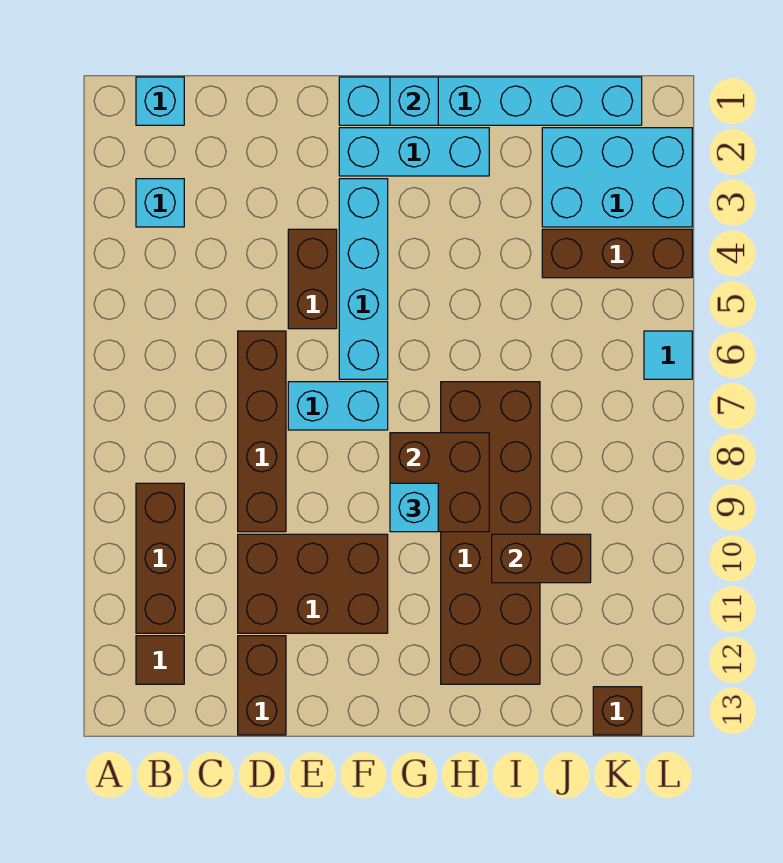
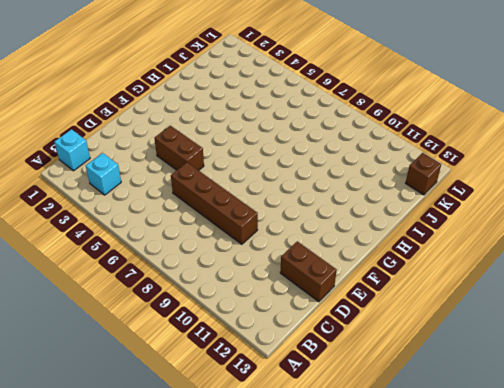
none -> brown brick B9:B11 level 1
none -> brown tile B12 level 1
none -> brown brick D10:F11 level 1

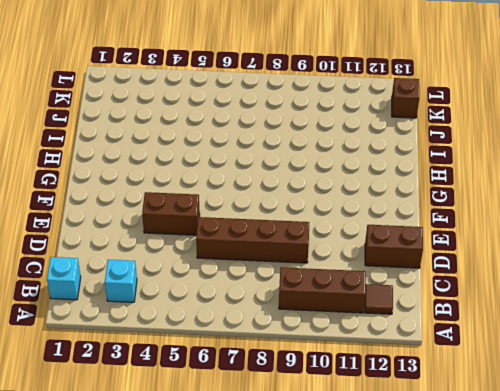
none -> brown brick D10:F11 level 1
none -> cyan brick E7:F7 level 1
none -> cyan brick F1:K1 level 1

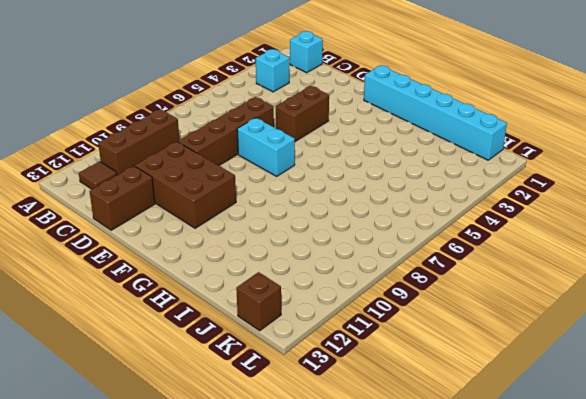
none -> cyan brick F2:H2 level 1
none -> cyan brick F3:F6 level 1
none -> brown brick H7:I12 level 1

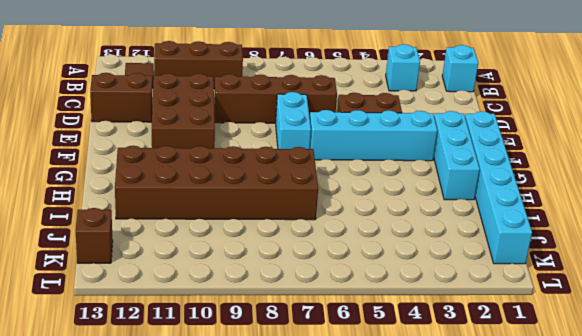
none -> cyan brick J2:L3 level 1
none -> brown brick J4:L4 level 1
none -> cyan tile L6 level 1

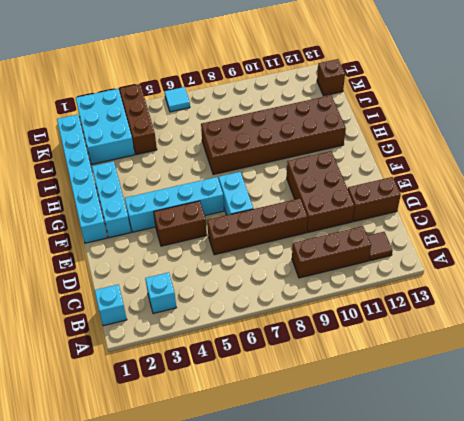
none -> cyan brick G1 level 2
none -> brown brick G8:H9 level 2
none -> brown brick I10:J10 level 2

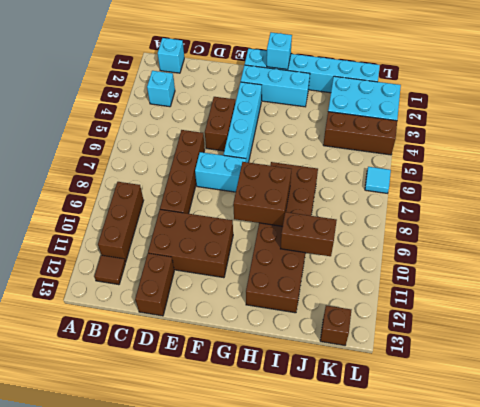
none -> cyan brick G9 level 3

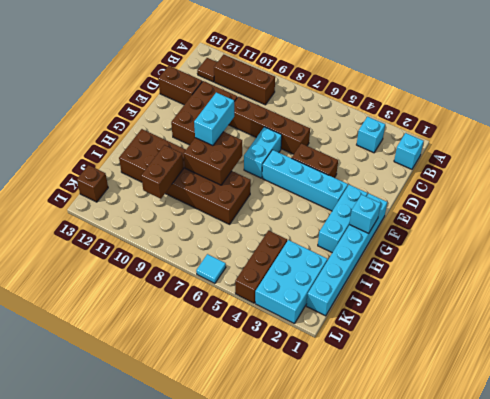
cyan brick F9:G9 level 3 -> cyan brick G9 level 3

